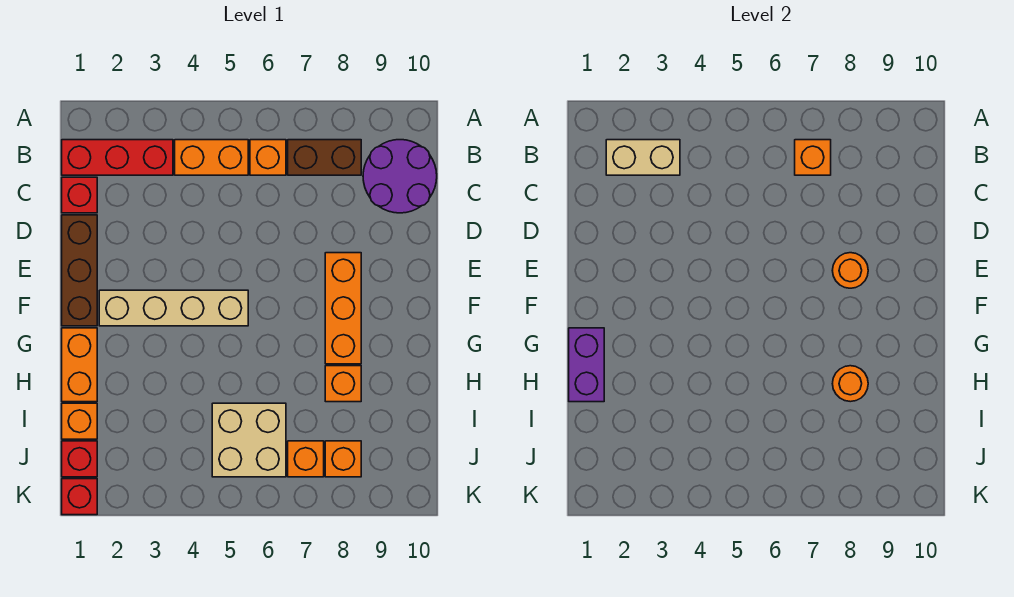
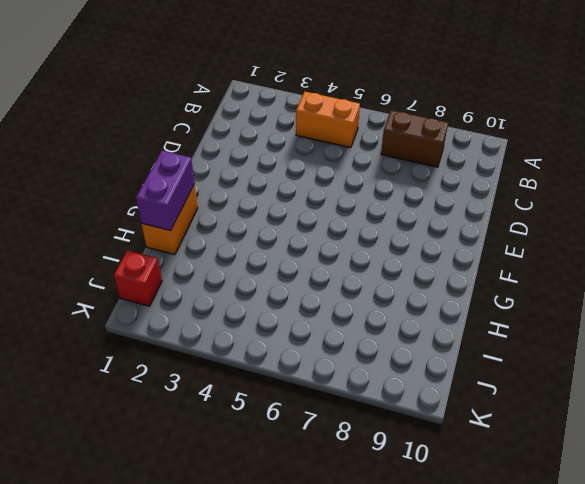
none -> red brick B1:B3 level 1
none -> orange brick B6 level 1
none -> purple round brick B9:C10 level 1

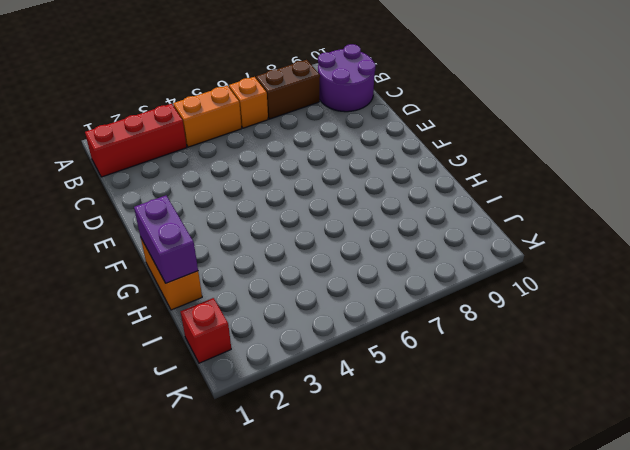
none -> red brick C1 level 1
none -> brown brick D1:F1 level 1
none -> orange brick E8:G8 level 1

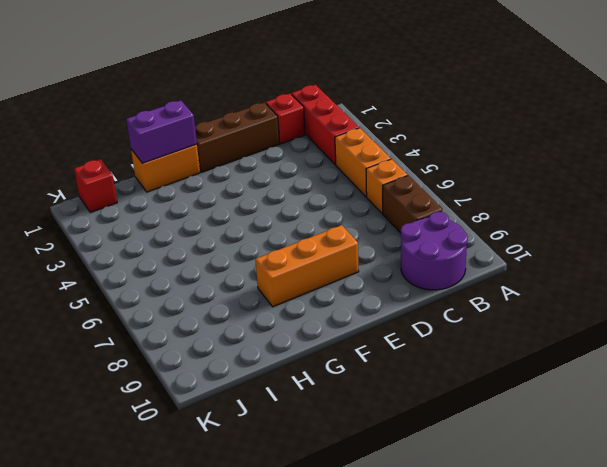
none -> tan brick F2:F5 level 1
none -> orange brick H8 level 1
none -> orange brick I1 level 1

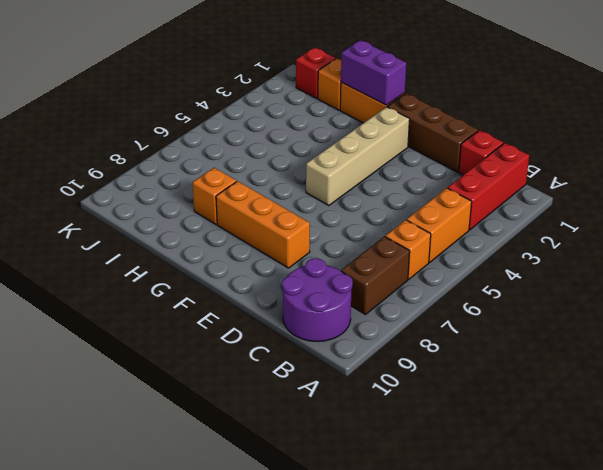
none -> tan brick I5:J6 level 1
none -> orange brick J7 level 1
none -> orange brick J8 level 1

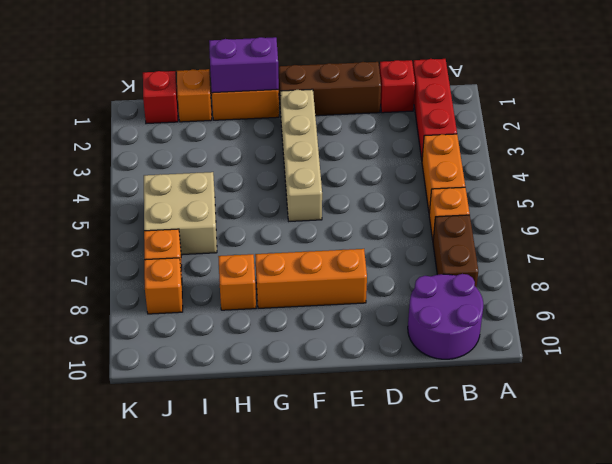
none -> red brick K1 level 1
none -> tan brick B2:B3 level 2
none -> orange brick B7 level 2

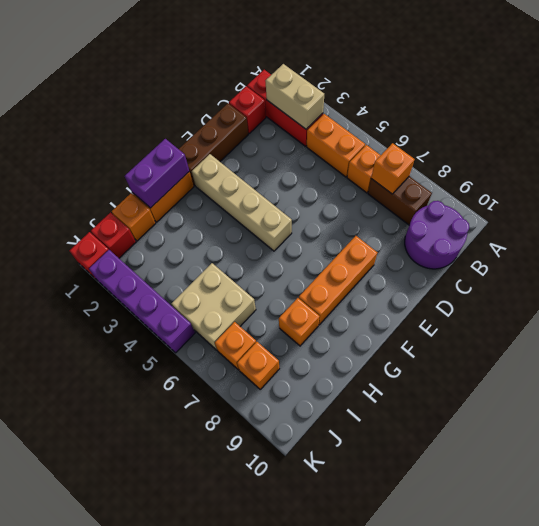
purple brick K2:K5 level 1 -> none
none -> orange round brick E8 level 2
none -> orange round brick H8 level 2

